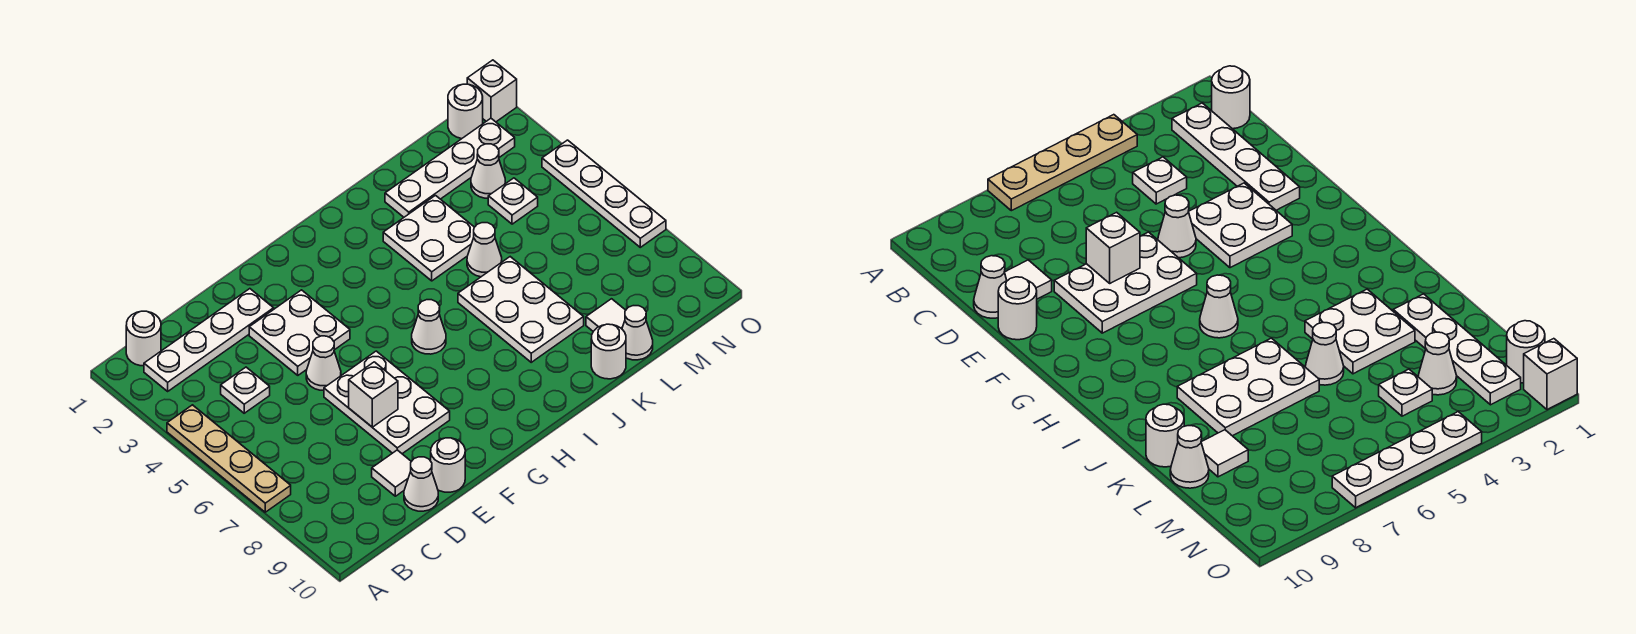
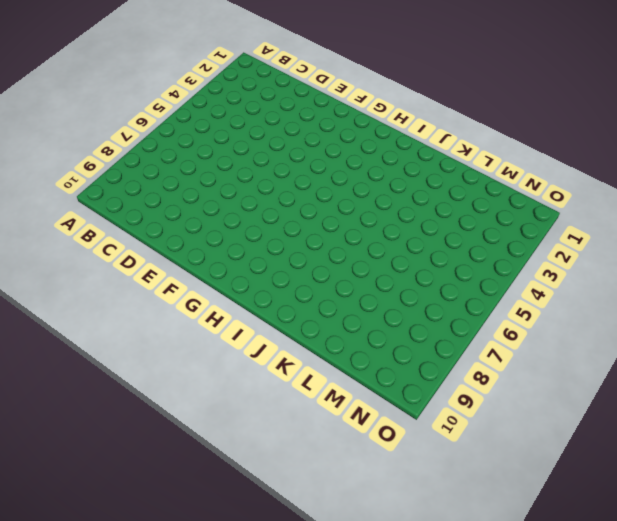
none -> tan plate A4:A7 level 1
none -> white round brick B1 level 1
none -> white plate B2:E2 level 1

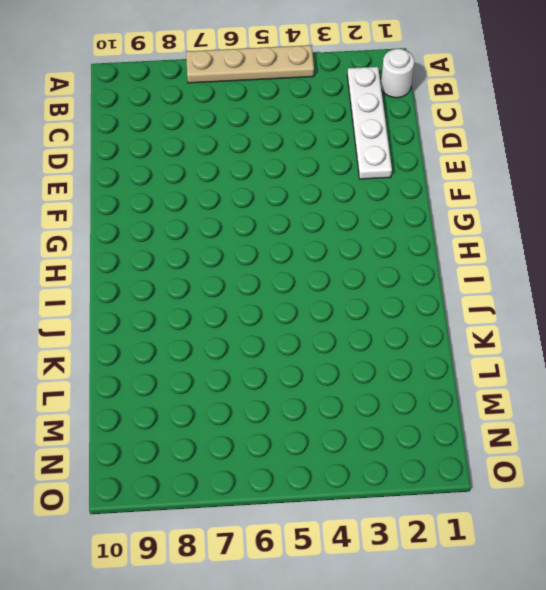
none -> white plate C4 level 1
none -> white tile D9 level 1
none -> white cone D10 level 1

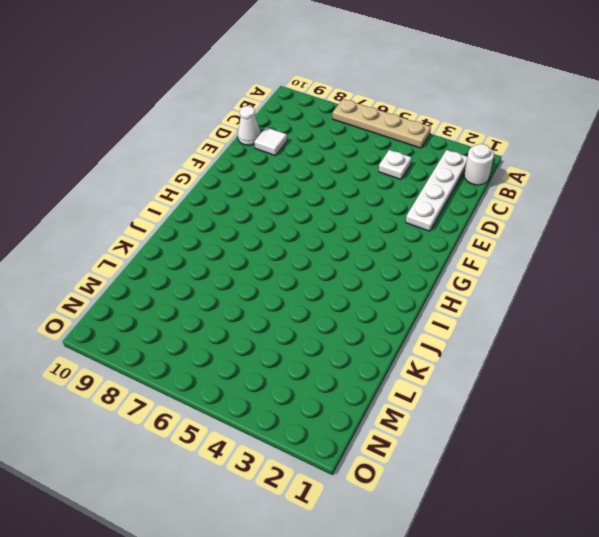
none -> white plate E3:F4 level 1
none -> white cone E5 level 1
none -> white plate E6:F8 level 1

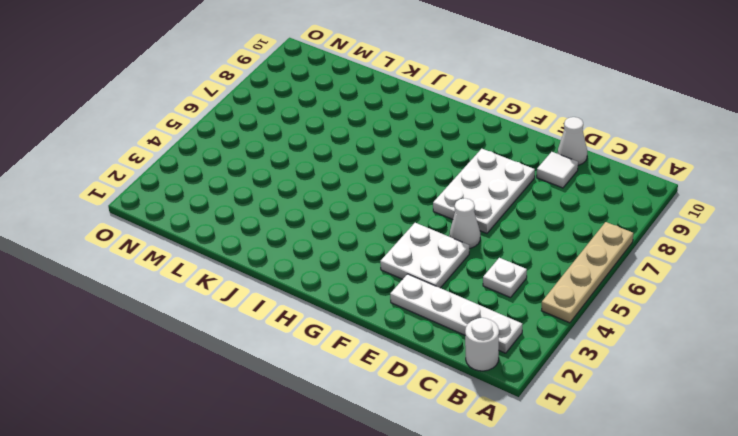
none -> white round brick E10 level 1
none -> white cone H6 level 1
none -> white plate J3:K4 level 1

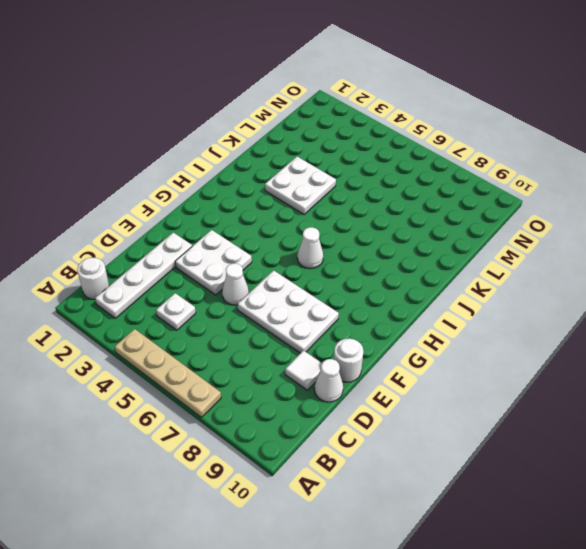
none -> white plate J6:K8 level 1
none -> white plate K2:N2 level 1
none -> white cone K5 level 1

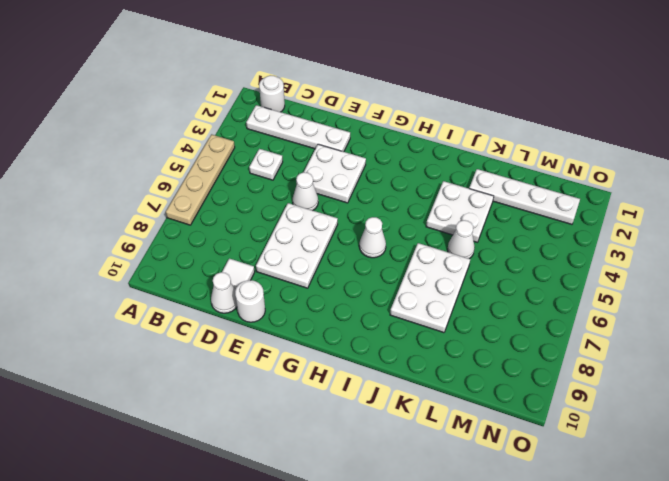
none -> white round brick K10 level 1
none -> white tile L9 level 1
none -> white cone L10 level 1

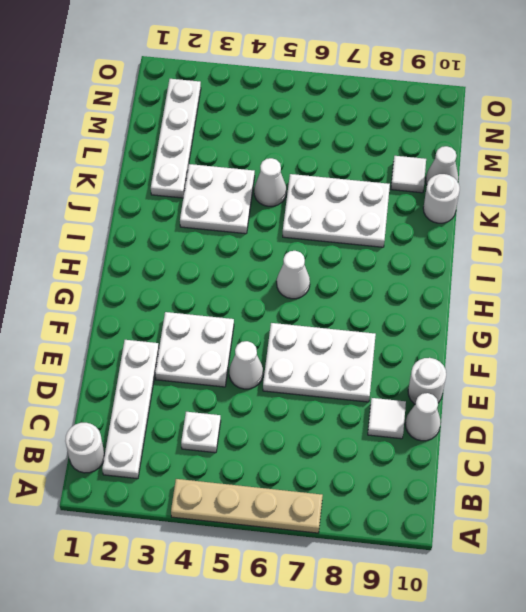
none -> white cone M3 level 1
none -> white plate M4 level 1
none -> white round brick N1 level 1

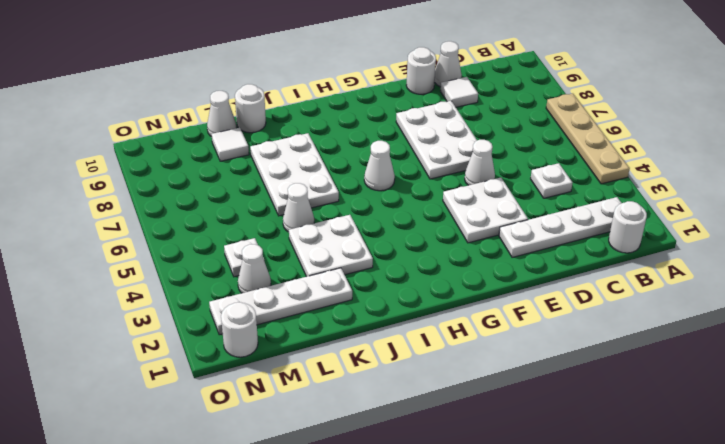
none -> white brick O1 level 1
none -> white plate O4:O7 level 1
none -> white brick E7 level 2

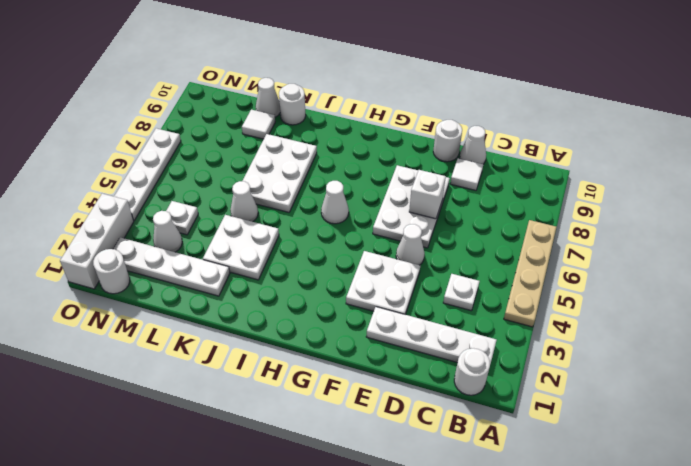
white brick O1:O3 level 1 -> white brick O1 level 1

